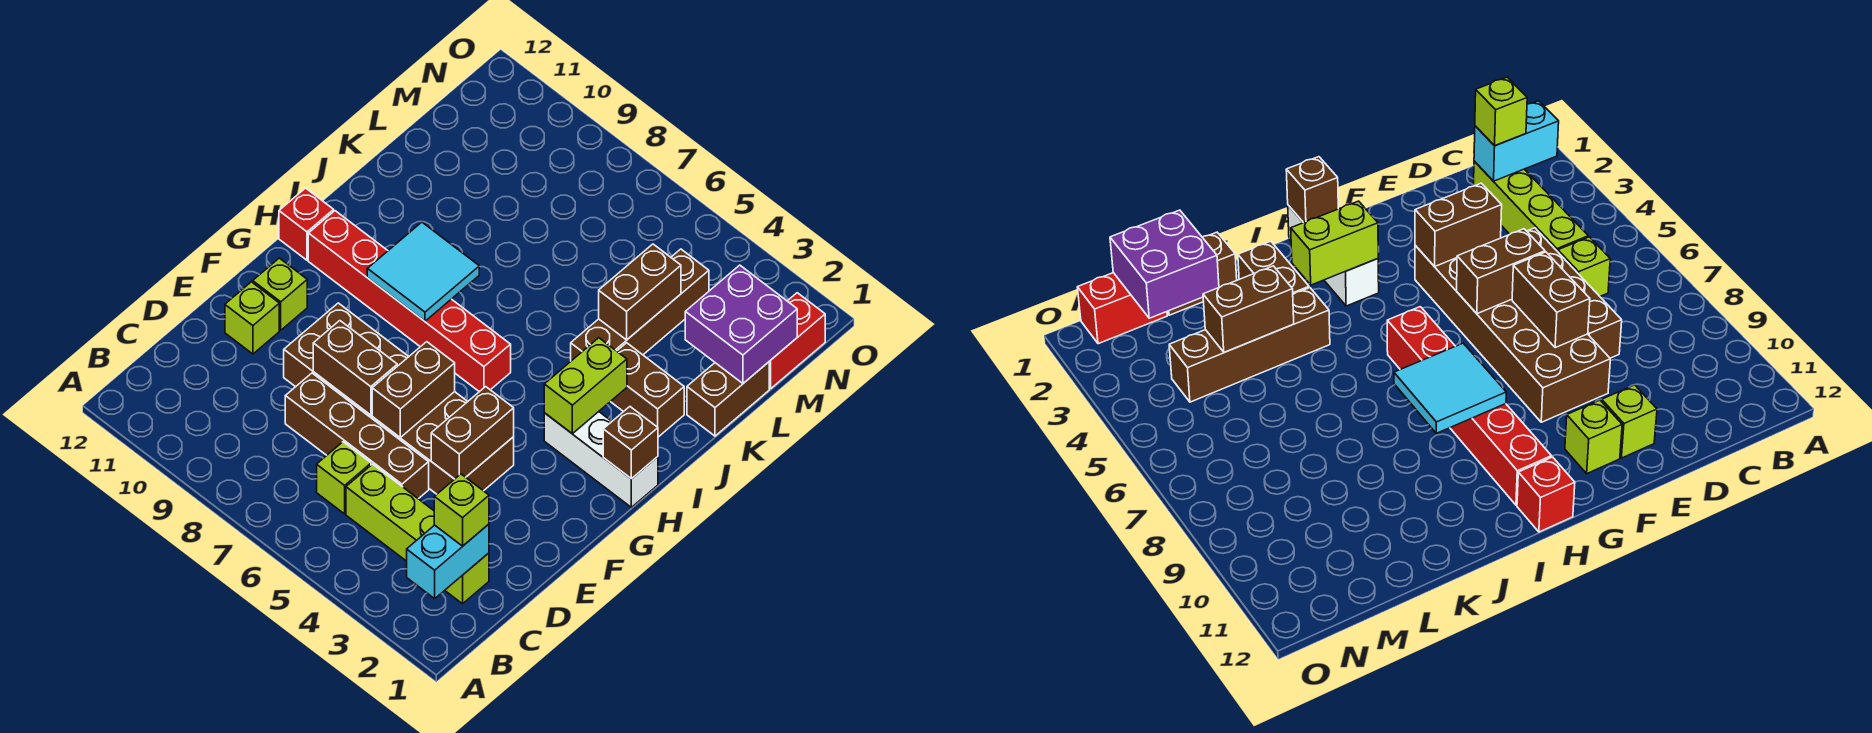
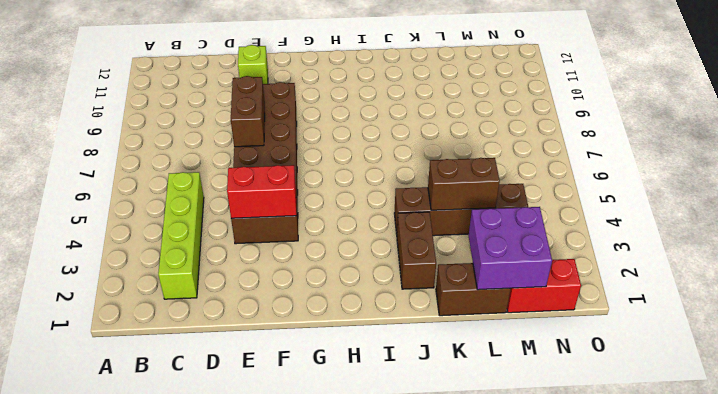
red brick E4:F4 level 2 -> brown brick E4:F4 level 2
none -> lime brick C6 level 1
none -> brown brick D5:D8 level 1
none -> lime brick F11 level 1

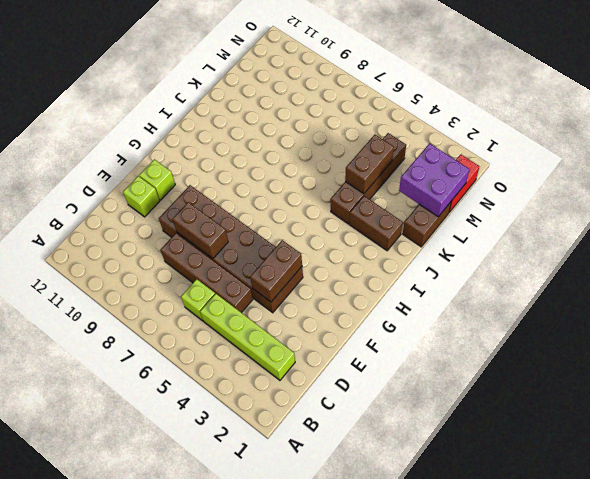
none -> white brick H1:H3 level 1
none -> red brick H6:H11 level 1
none -> red brick H12 level 1

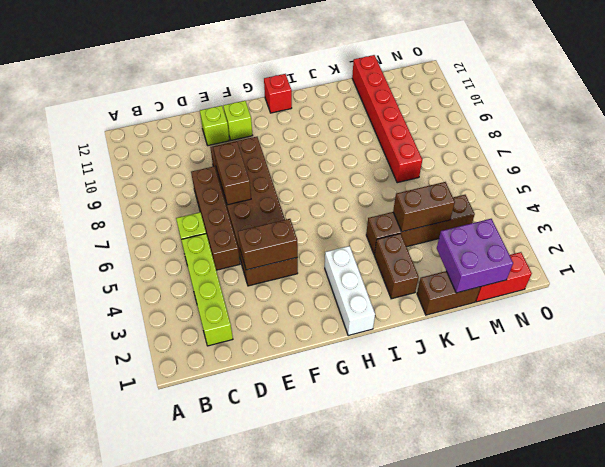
red brick L7:L12 level 1 -> red brick H6:H11 level 1
none -> cyan brick B2:C2 level 2
none -> brown brick E6:F6 level 2
none -> brown brick H1 level 2

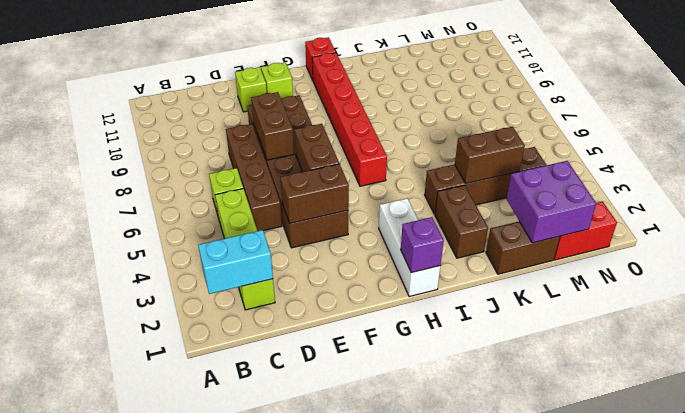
brown brick F5:F6 level 2 -> brown brick E6:F6 level 2
purple brick H1 level 2 -> brown brick H1 level 2
none -> lime brick H3:I3 level 2
none -> cyan tile H8:I9 level 2
none -> lime brick C2 level 3

